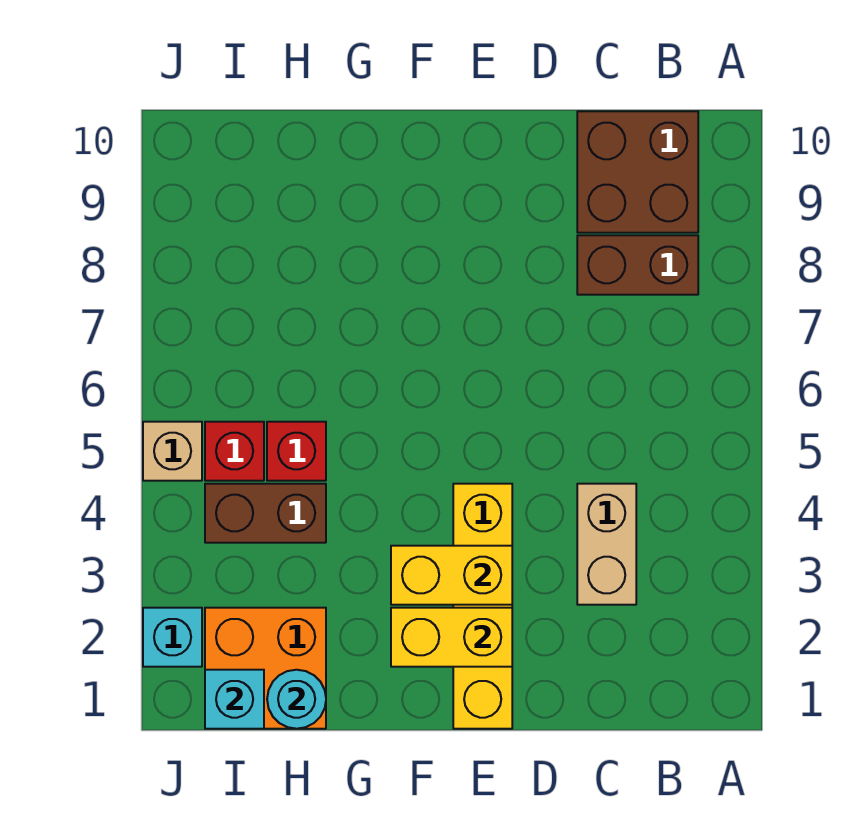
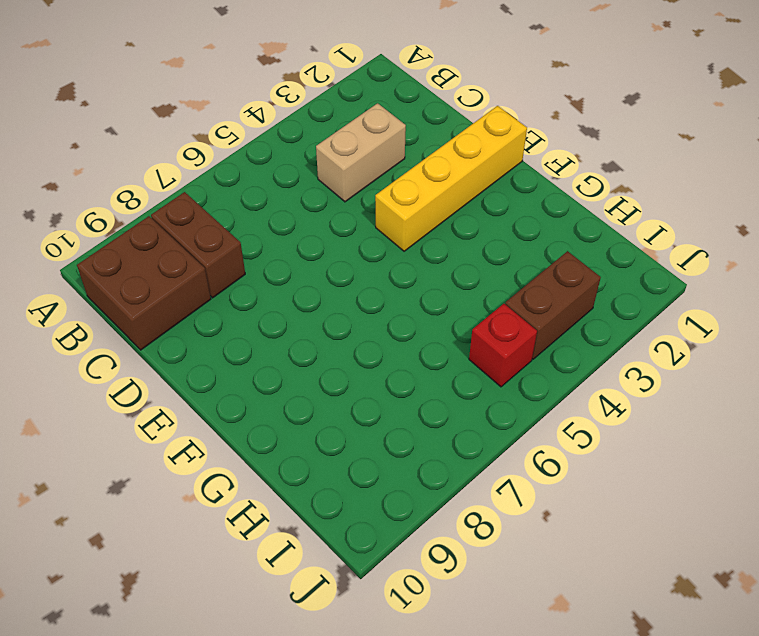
brown brick I3:I4 level 1 -> brown brick H4:I4 level 1
none -> orange brick H1:I2 level 1
none -> red brick H5 level 1
none -> cyan brick J2 level 1

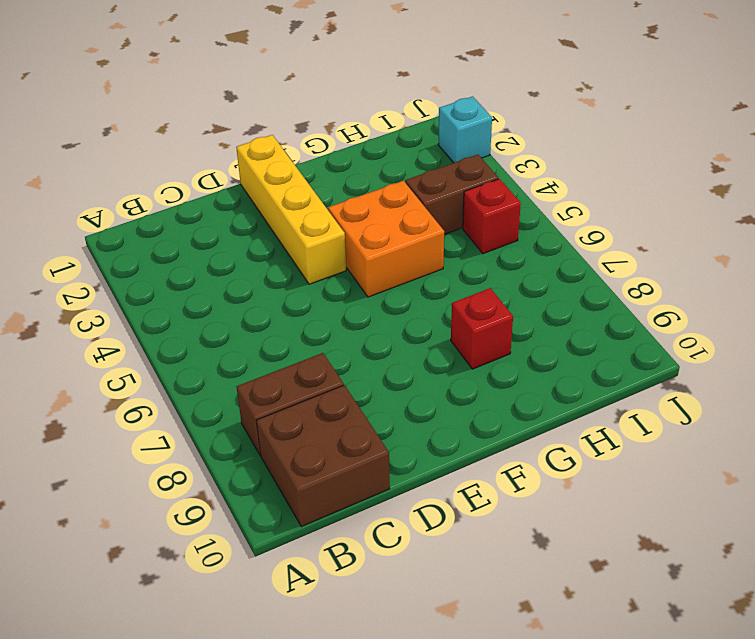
orange brick F4:G5 level 1 -> orange brick H1:I2 level 1
red brick G8 level 1 -> red brick H5 level 1
none -> tan brick C3:C4 level 1
none -> tan brick J5 level 1
none -> yellow brick E2:F2 level 2

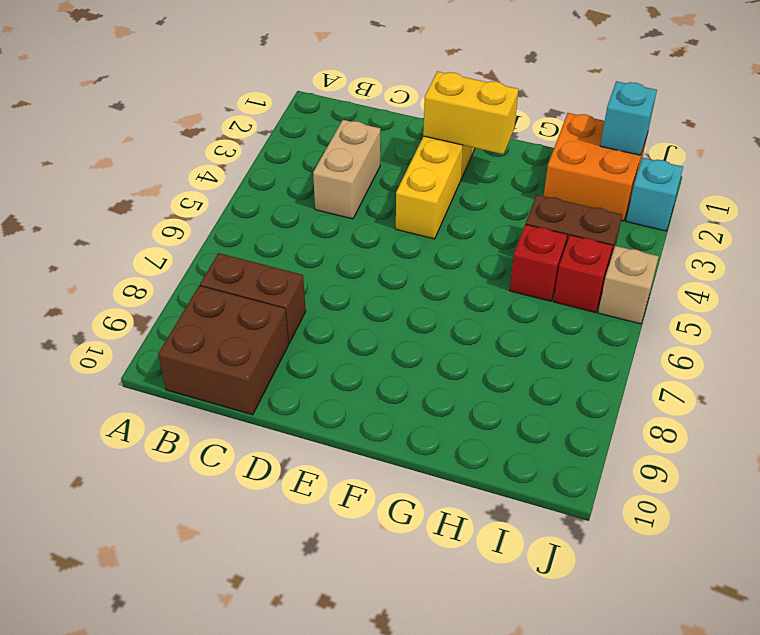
none -> yellow brick E3:F3 level 2
none -> cyan round brick H1 level 2

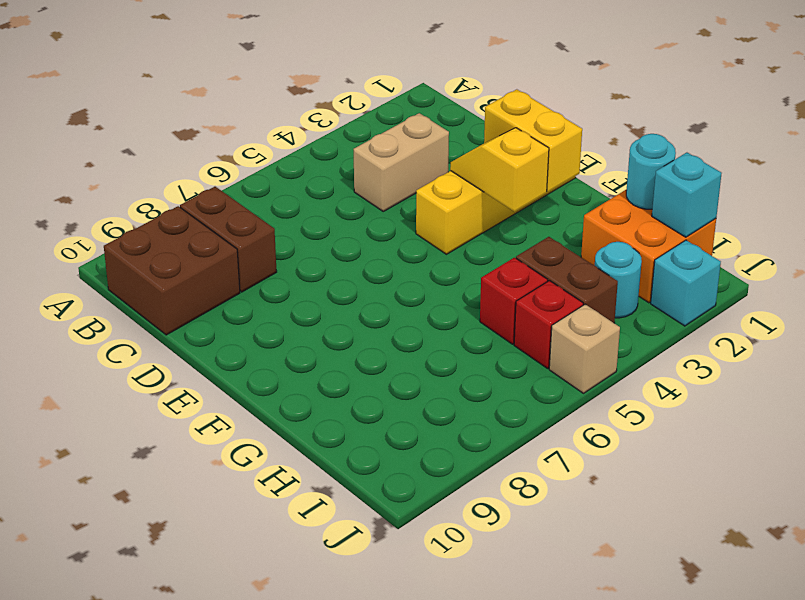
yellow slope E3:F3 level 2 top F -> yellow brick E3:F3 level 2
cyan round brick I3 level 1 -> none

